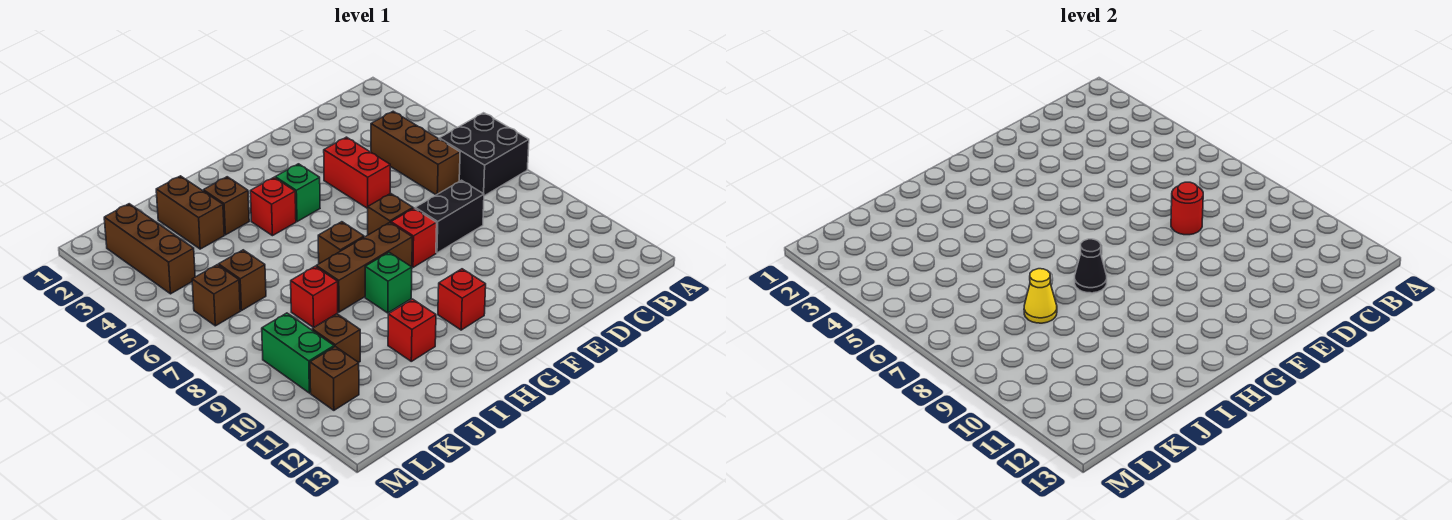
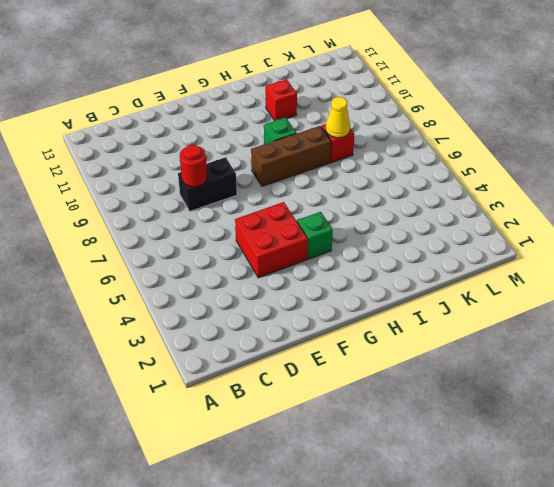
red brick E4:F5 level 1 -> red brick E4:E5 level 1
none -> black brick A6:B7 level 1
none -> brown brick C4:C6 level 1
none -> brown brick F7 level 1

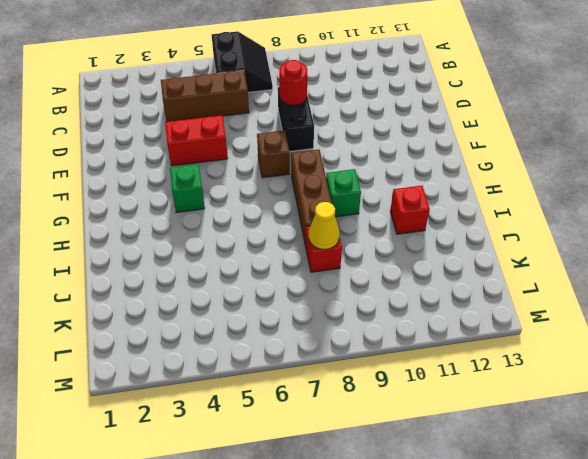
black slope A6:B7 level 1 top 6 -> black brick A6:B7 level 1
none -> red brick F8 level 1
none -> red brick G11 level 1
none -> red brick H4 level 1

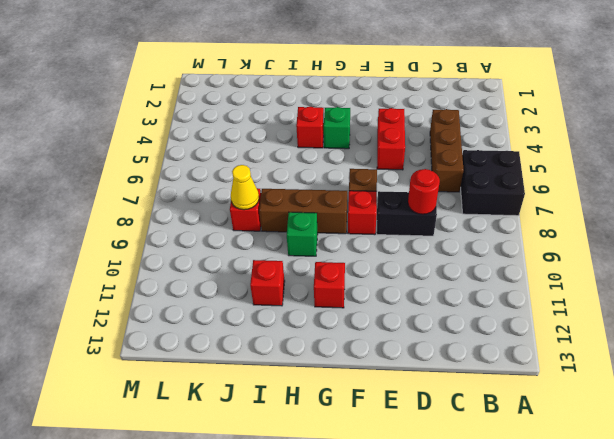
none -> brown brick H7 level 1
none -> brown brick I3 level 1
none -> brown brick J2:J3 level 1

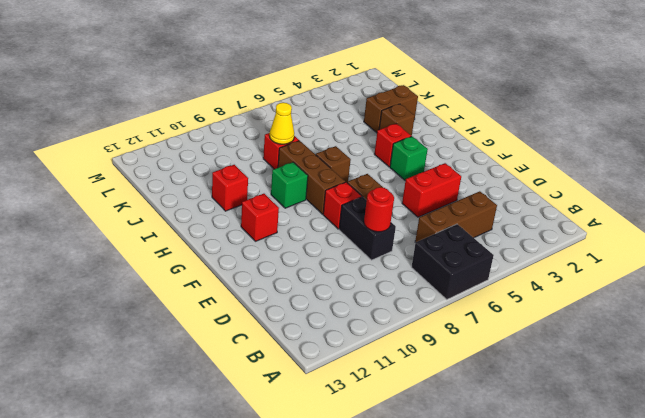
none -> brown brick K6 level 1
none -> brown brick K10 level 1
none -> brown brick L2:L4 level 1

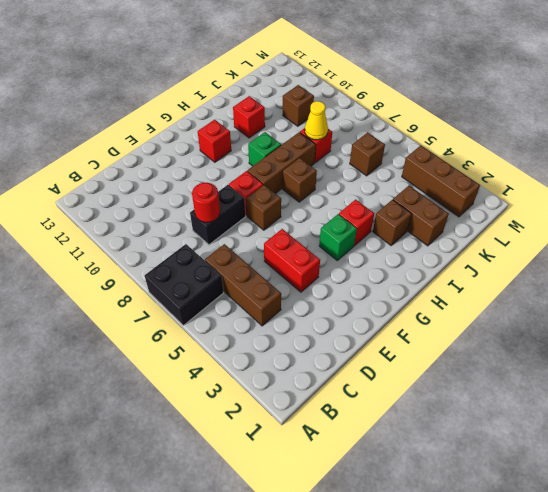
none -> brown brick L6 level 1
none -> green brick L9:L10 level 1
none -> brown brick L11 level 1

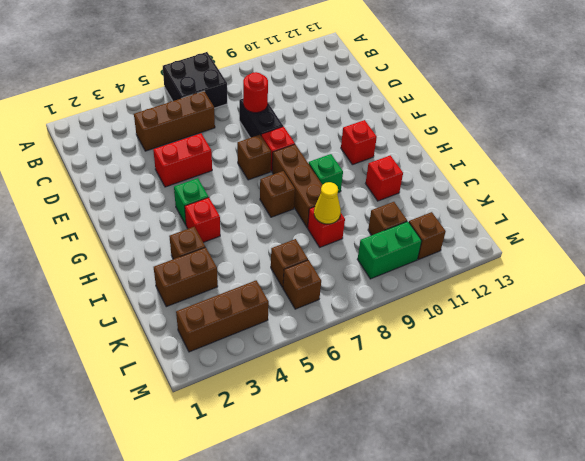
none -> black cone H8 level 2

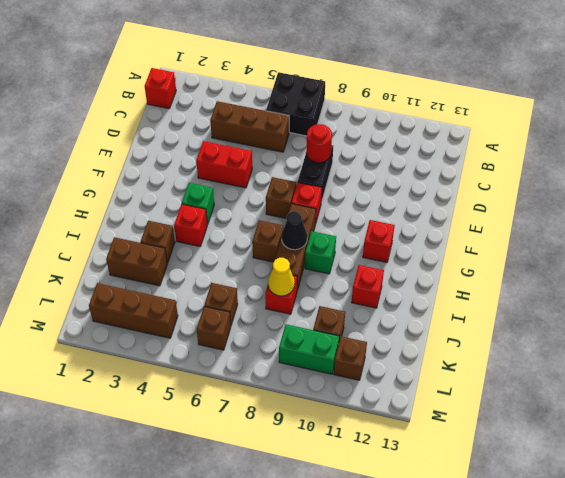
red brick B1 level 1 -> none

